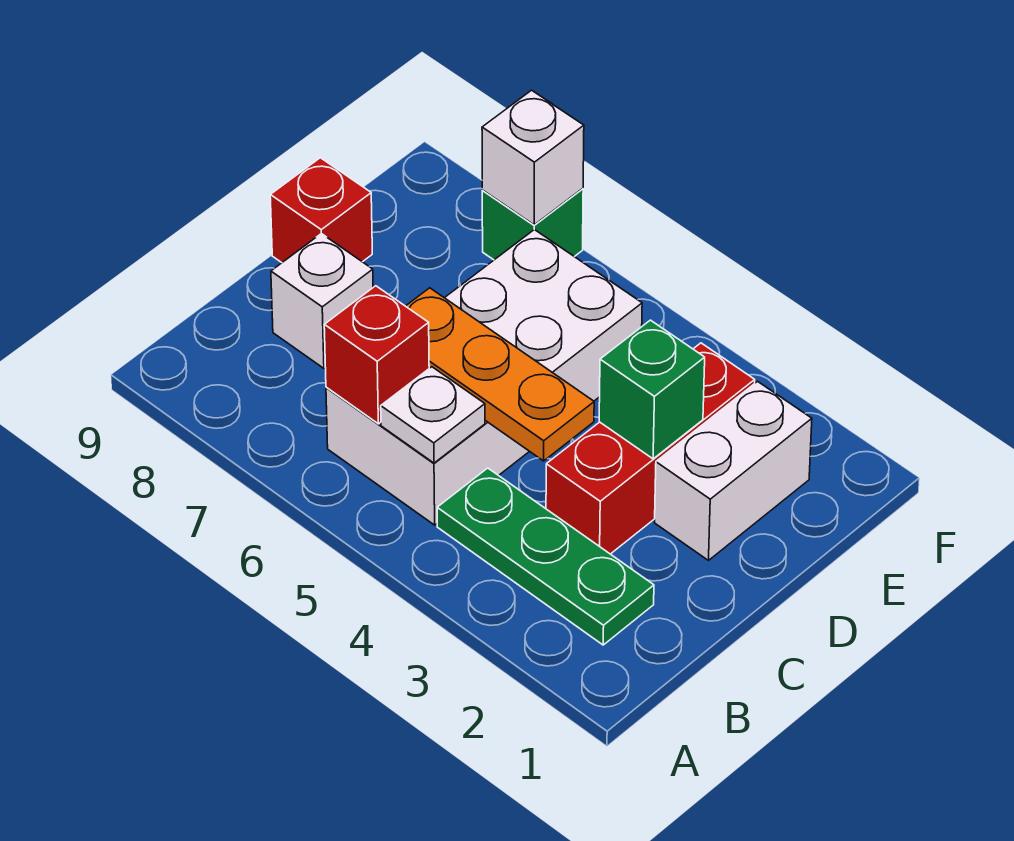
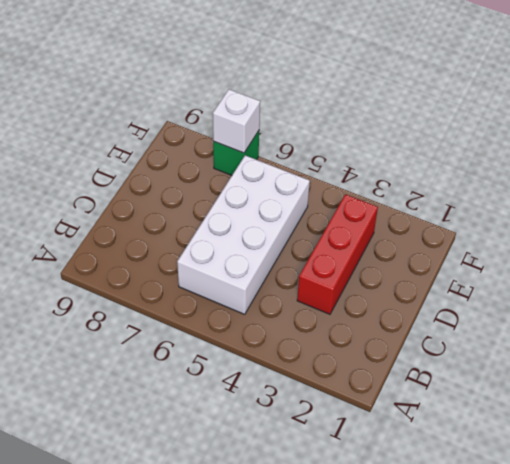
none -> green plate B2:B4 level 1
none -> white brick C8 level 1
none -> white brick D2:E2 level 1

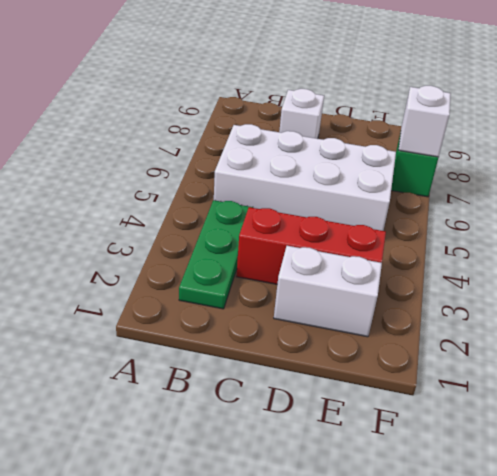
none -> red brick D9 level 1
none -> white plate B5 level 2
none -> red brick B6 level 2

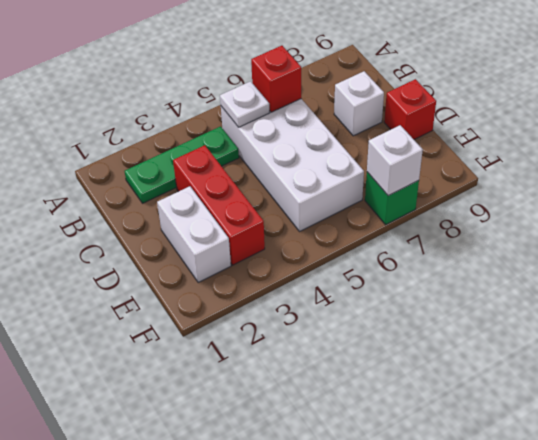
none -> orange plate C4:C6 level 2
none -> green brick D3 level 2

